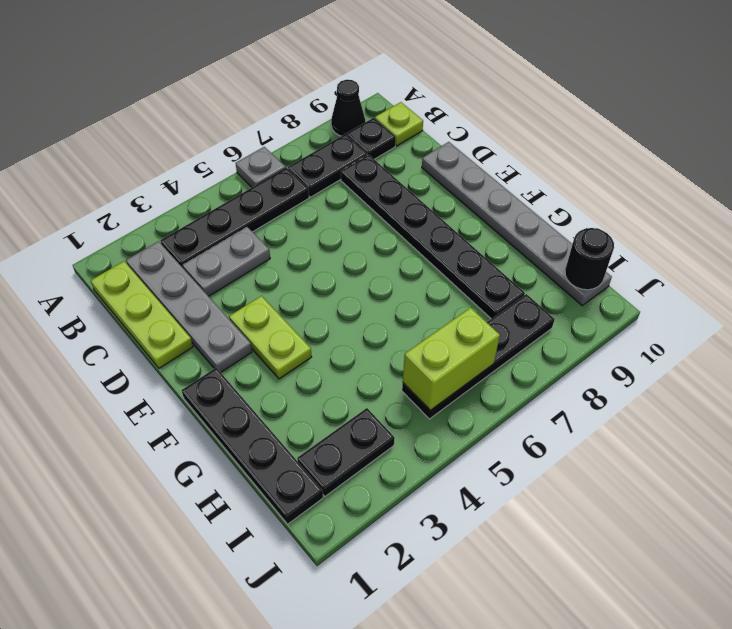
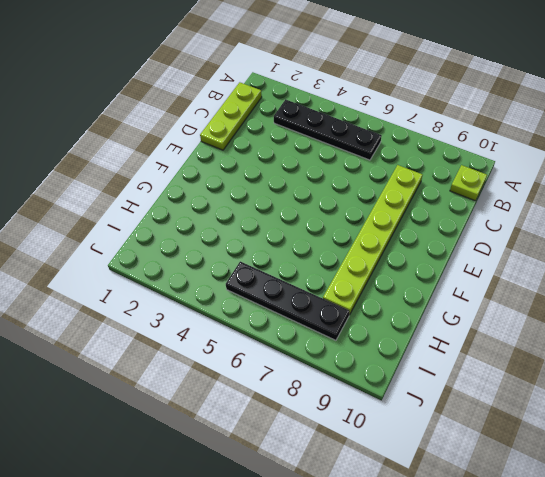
lime plate C8:H8 level 1 -> black plate C8:H8 level 1
none -> grey plate A6 level 1
none -> black cone A9 level 1
none -> grey plate B2:E2 level 1

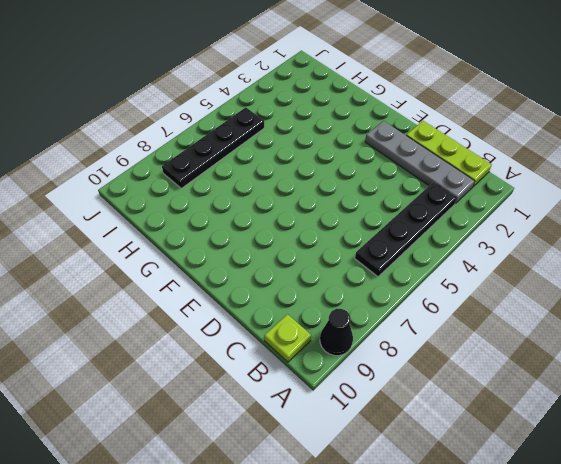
none -> grey plate A6 level 1
none -> black plate B7:B8 level 1
none -> black plate B9 level 1

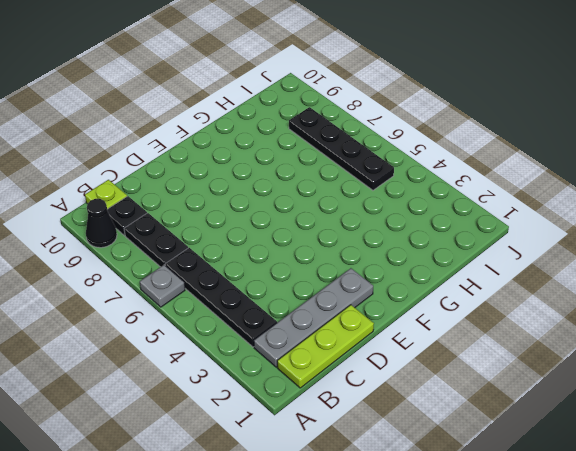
none -> grey plate C3:C4 level 1
none -> black plate C8:H8 level 1
none -> grey plate D10:I10 level 1

